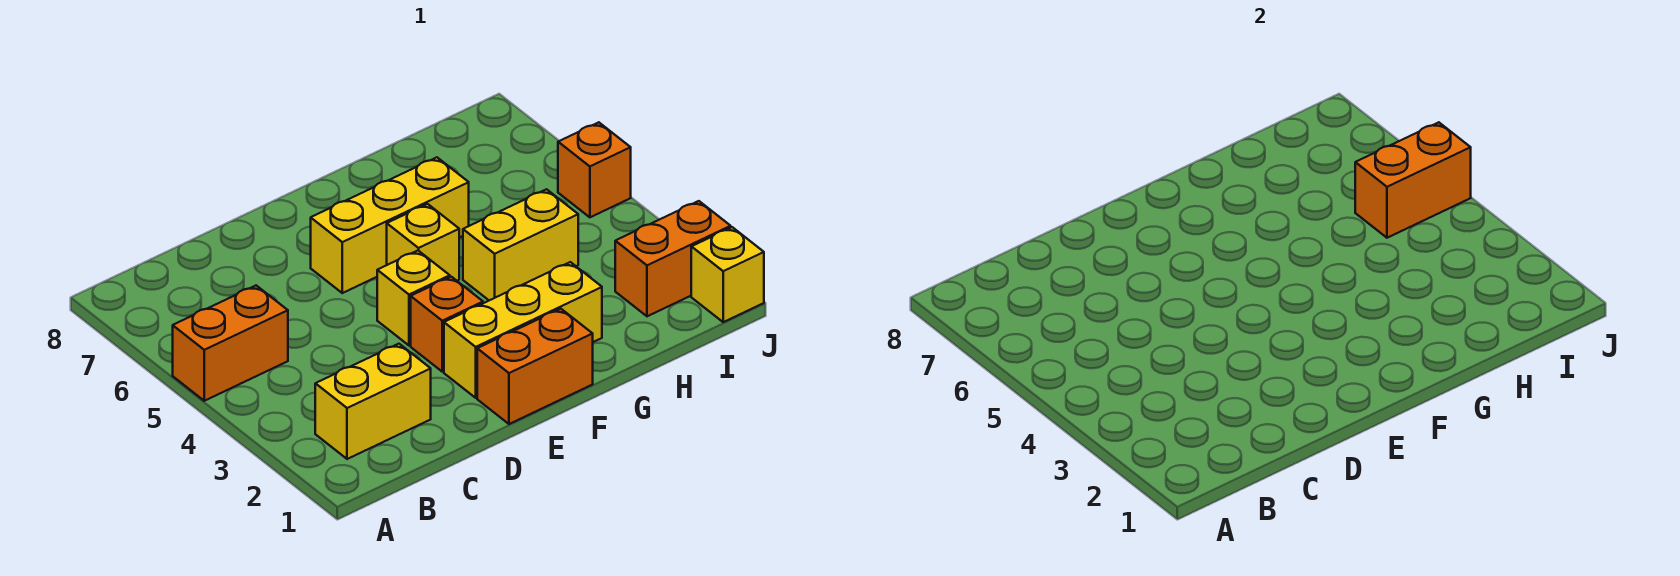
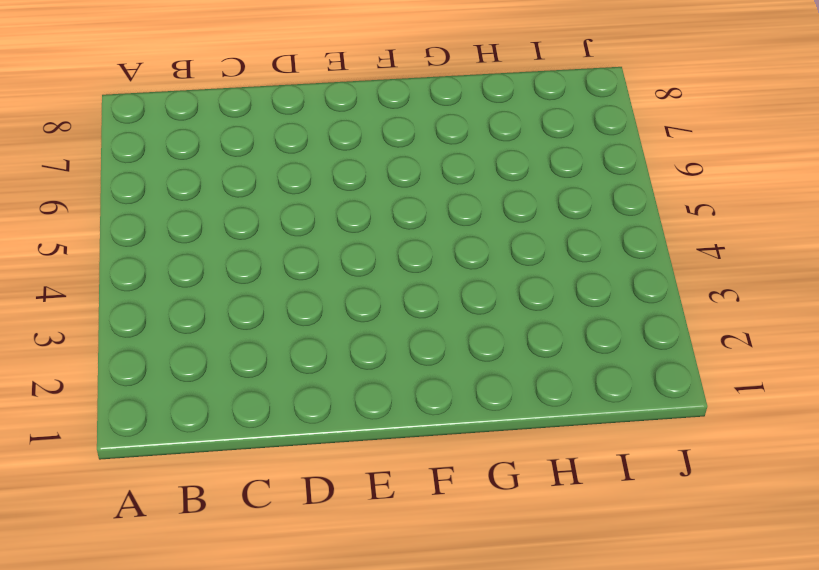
none -> orange brick A5:B5 level 1
none -> yellow brick B2:C2 level 1
none -> orange brick E1:F1 level 1

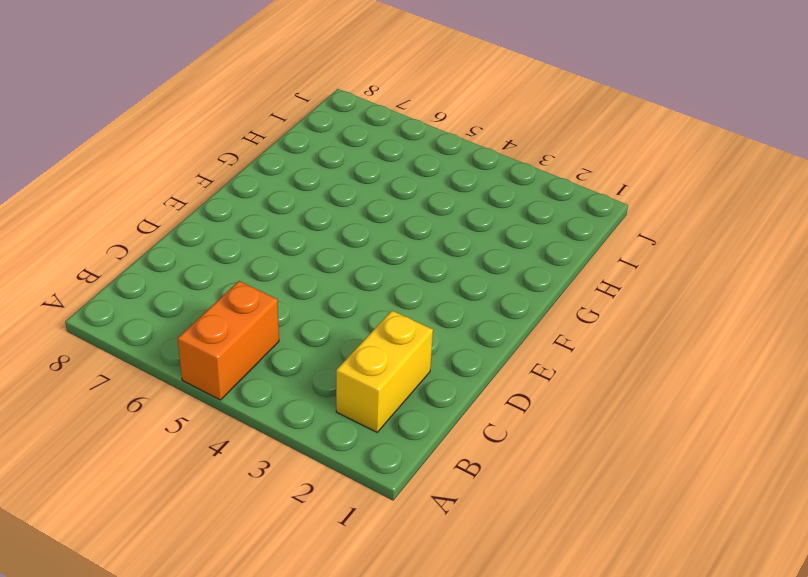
none -> orange brick E1:F1 level 1
none -> yellow brick E2:G2 level 1
none -> orange brick E3 level 1

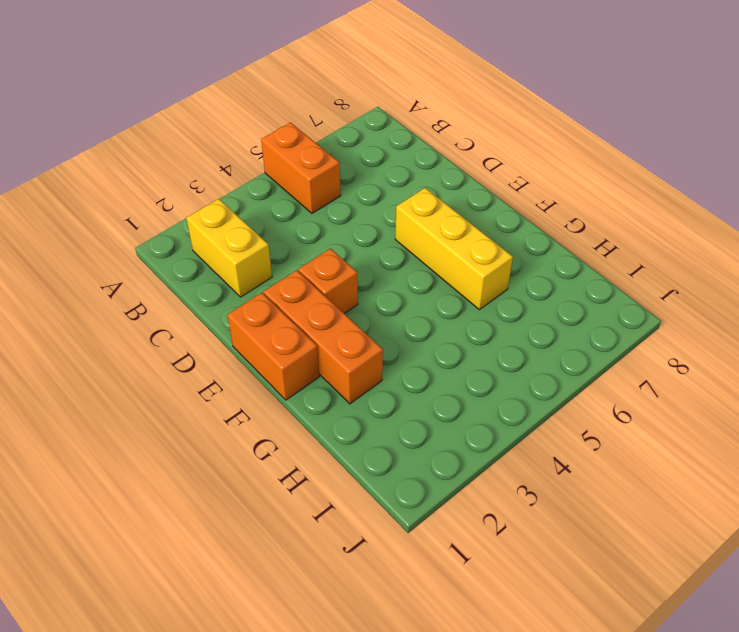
orange brick E2:G2 level 1 -> yellow brick E2:G2 level 1
none -> yellow brick E4 level 1
none -> yellow brick F5 level 1
none -> yellow brick G4:H4 level 1

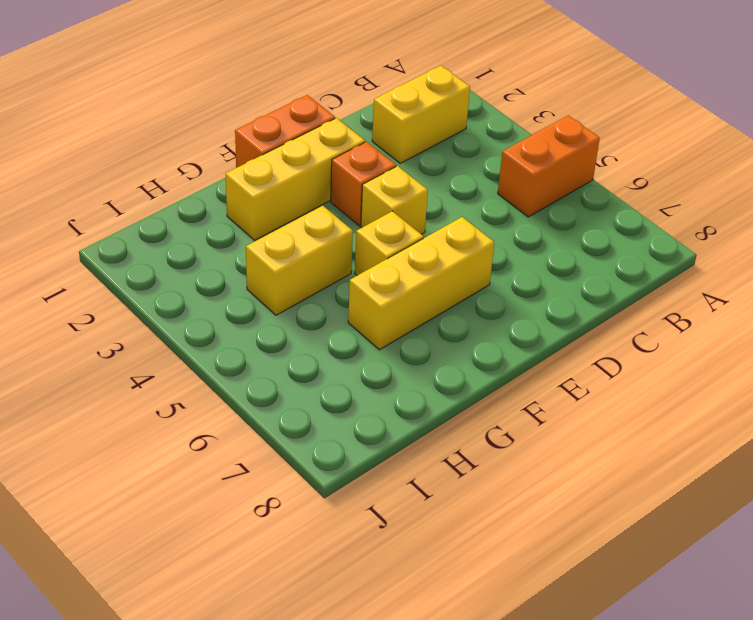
none -> orange brick I2:J2 level 1
none -> yellow brick J1 level 1
none -> orange brick J5 level 1

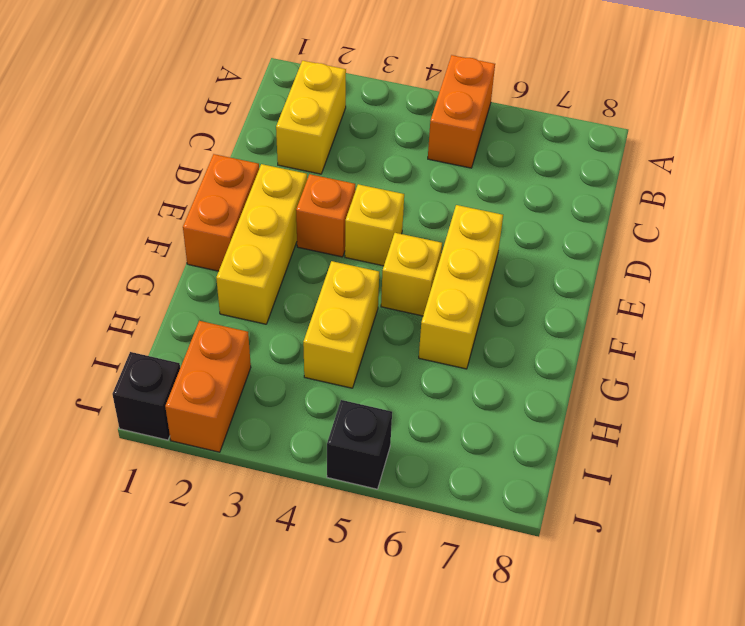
black brick J1 level 1 -> yellow brick J1 level 1
black brick J5 level 1 -> orange brick J5 level 1
none -> orange brick I5:J5 level 2

